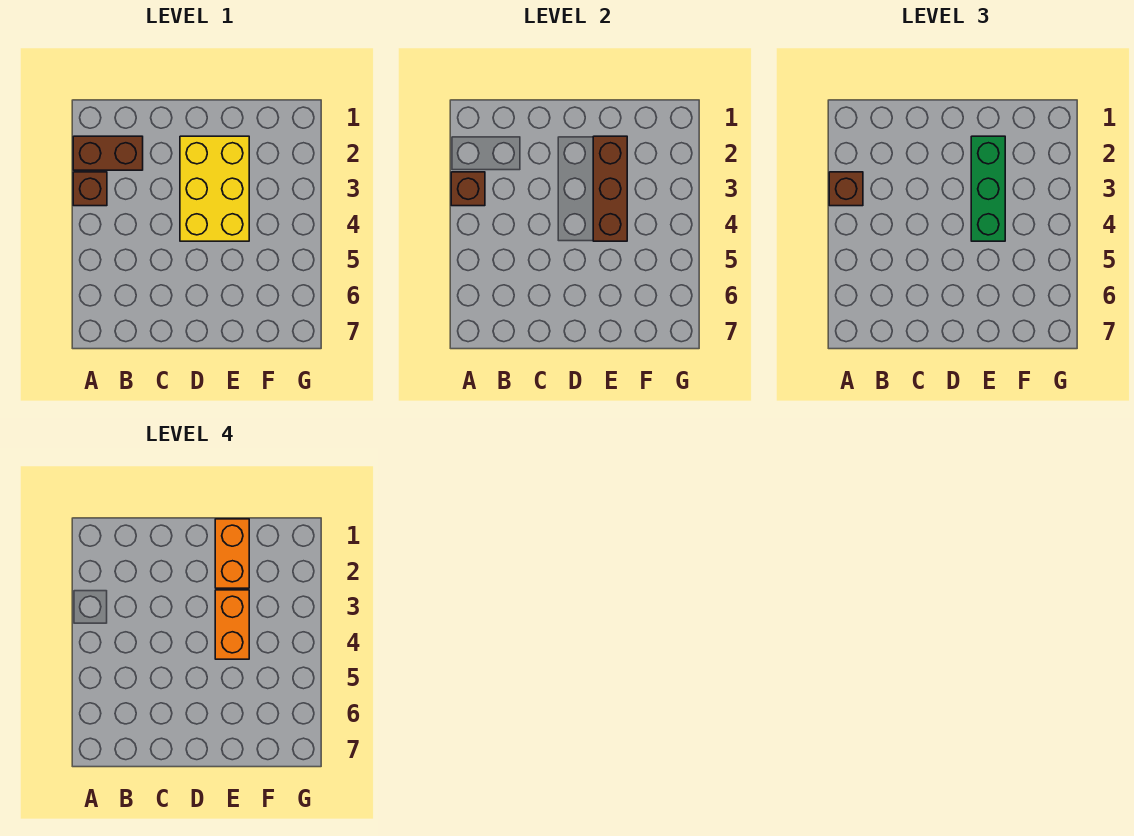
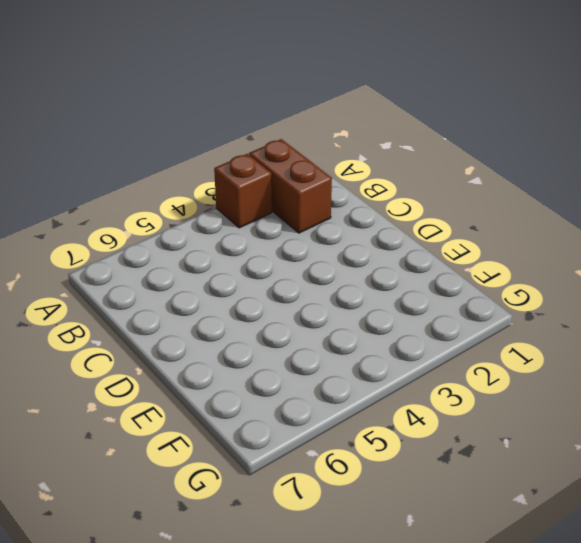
none -> yellow brick D2:E4 level 1
none -> brown brick A3 level 2

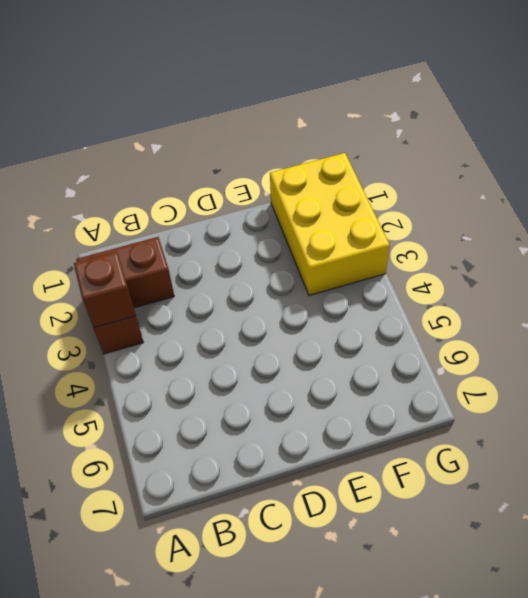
yellow brick F1:G3 level 1 -> yellow brick D2:E4 level 1
none -> brown brick E2:E4 level 2
none -> brown brick A3 level 3

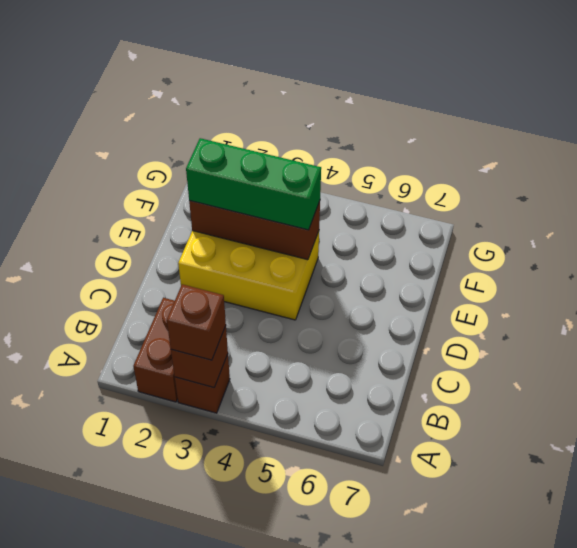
none -> orange brick E1:E2 level 4
none -> orange brick E3:E4 level 4

